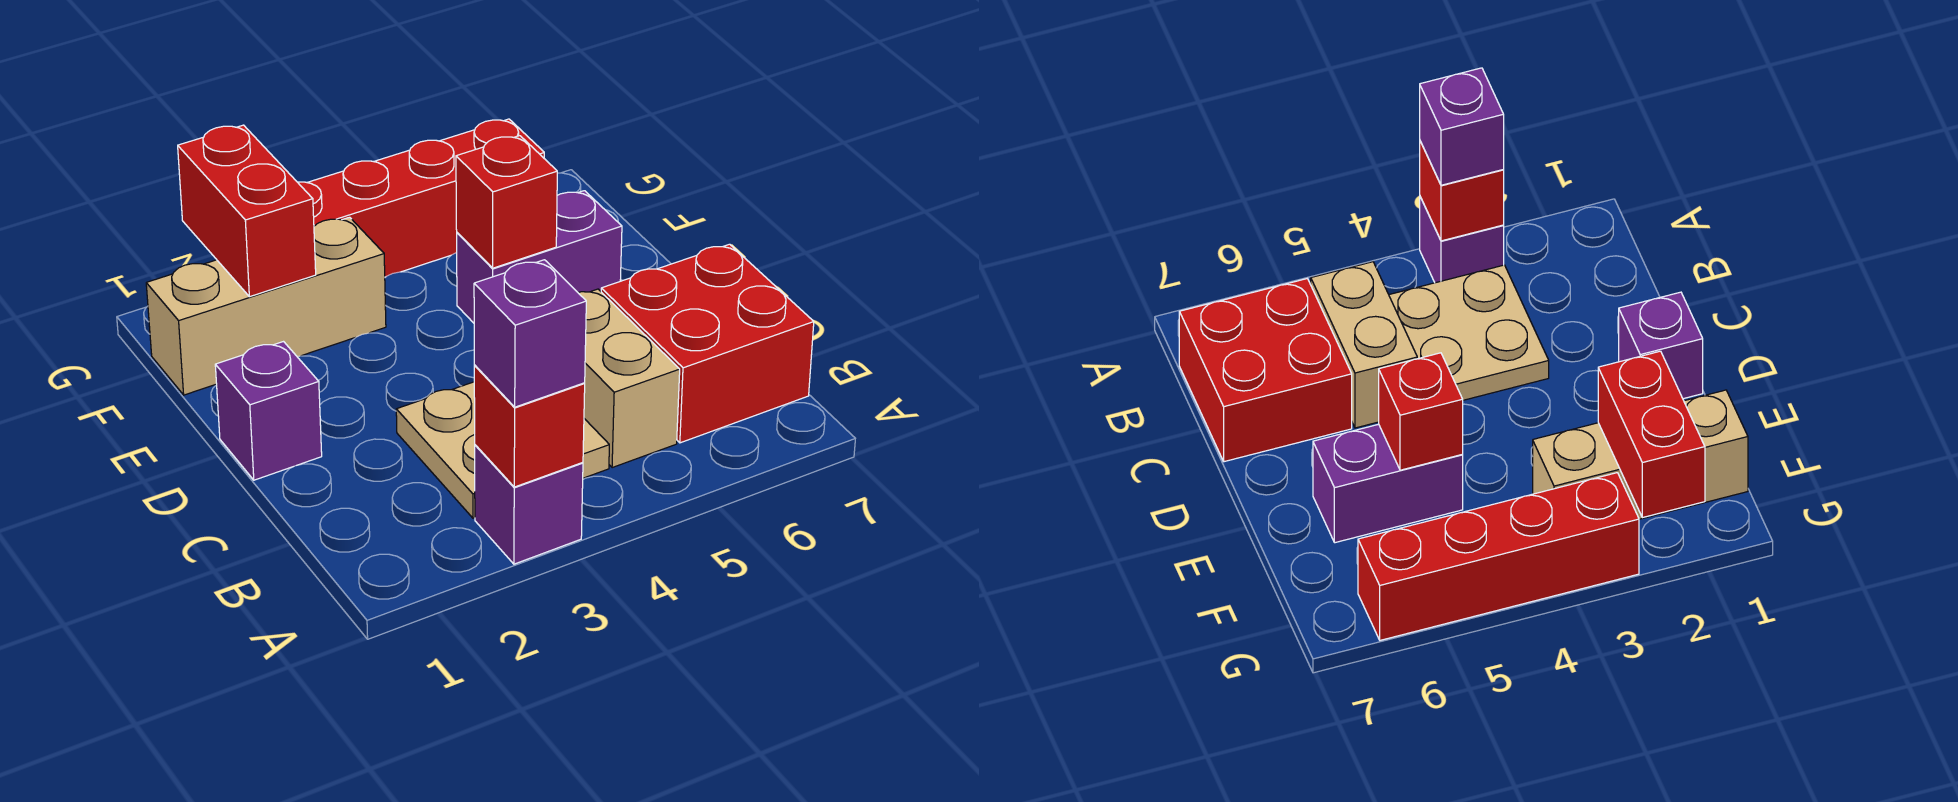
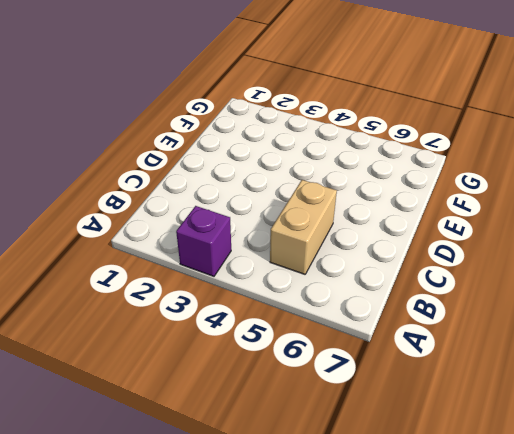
none -> tan plate B3:C4 level 1
none -> red brick B6:C7 level 1
none -> purple brick D1 level 1

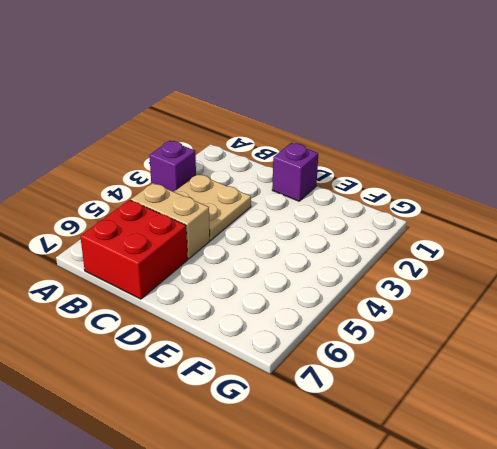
none -> purple brick E5:E6 level 1
none -> tan brick F1:F3 level 1
none -> red brick G3:G6 level 1

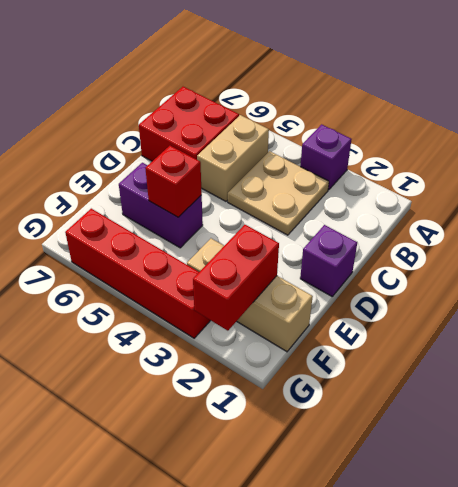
none -> red brick A3 level 2
none -> purple brick A3 level 3

